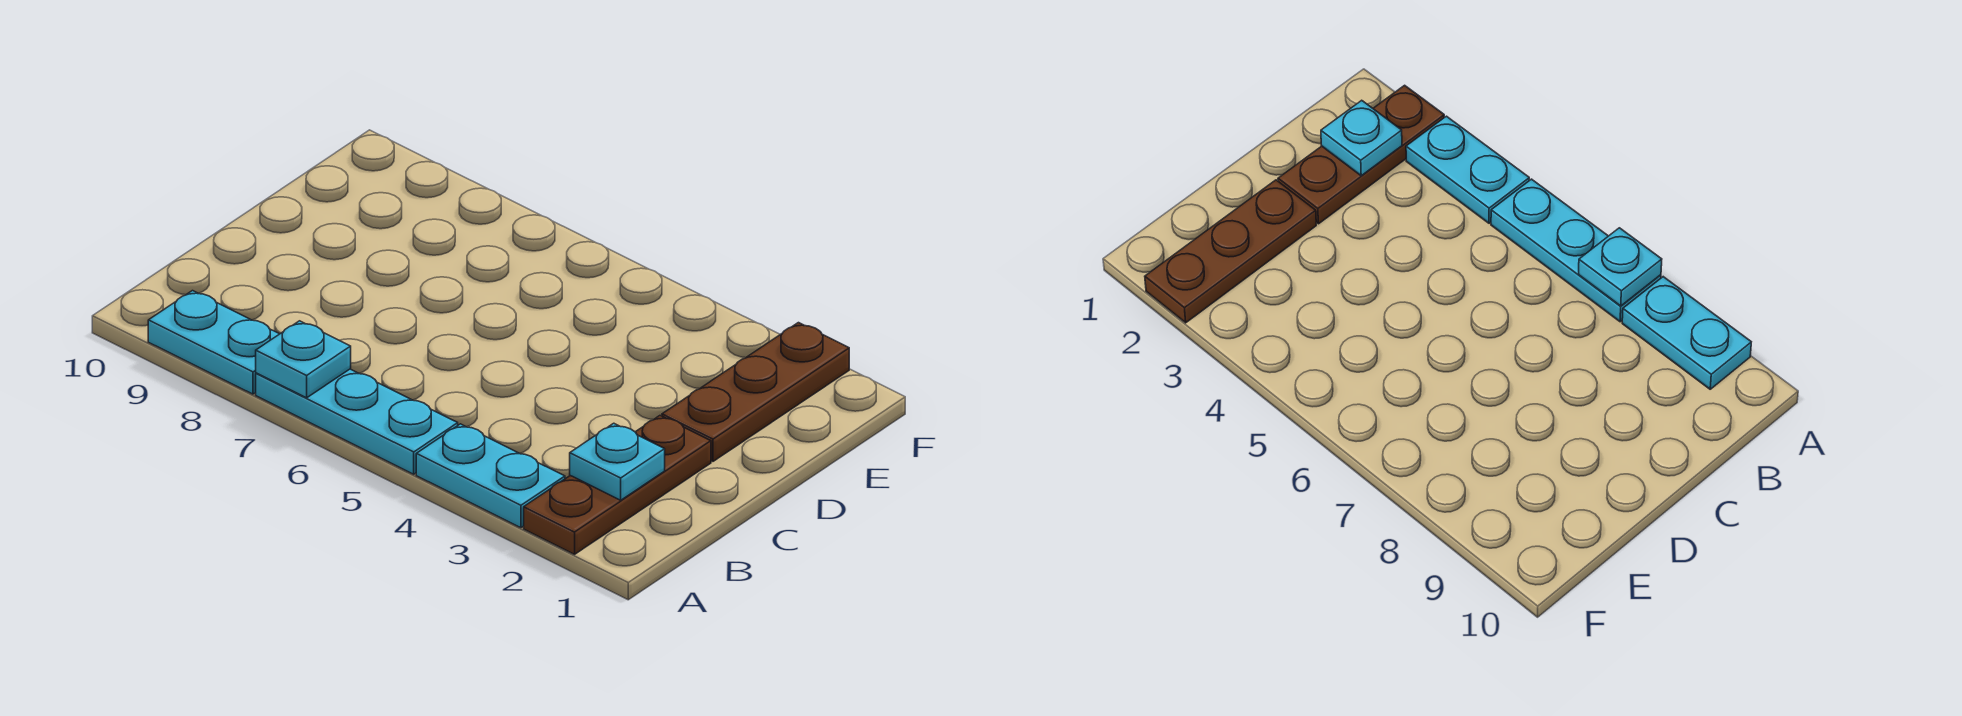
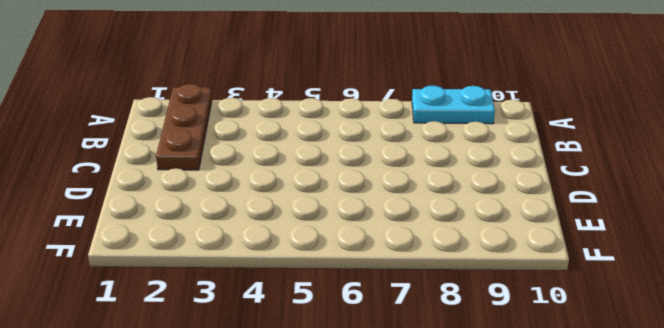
none -> cyan plate A3:A4 level 1
none -> cyan plate A5:A7 level 1

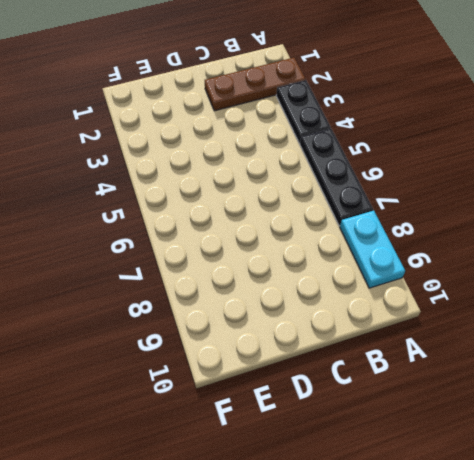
black plate A3:A4 level 1 -> cyan plate A3:A4 level 1
black plate A5:A7 level 1 -> cyan plate A5:A7 level 1
none -> brown plate D2:F2 level 1
none -> cyan plate A7 level 2

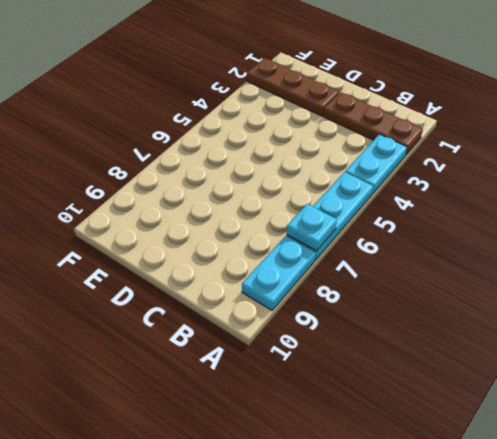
none -> cyan plate B2 level 2

